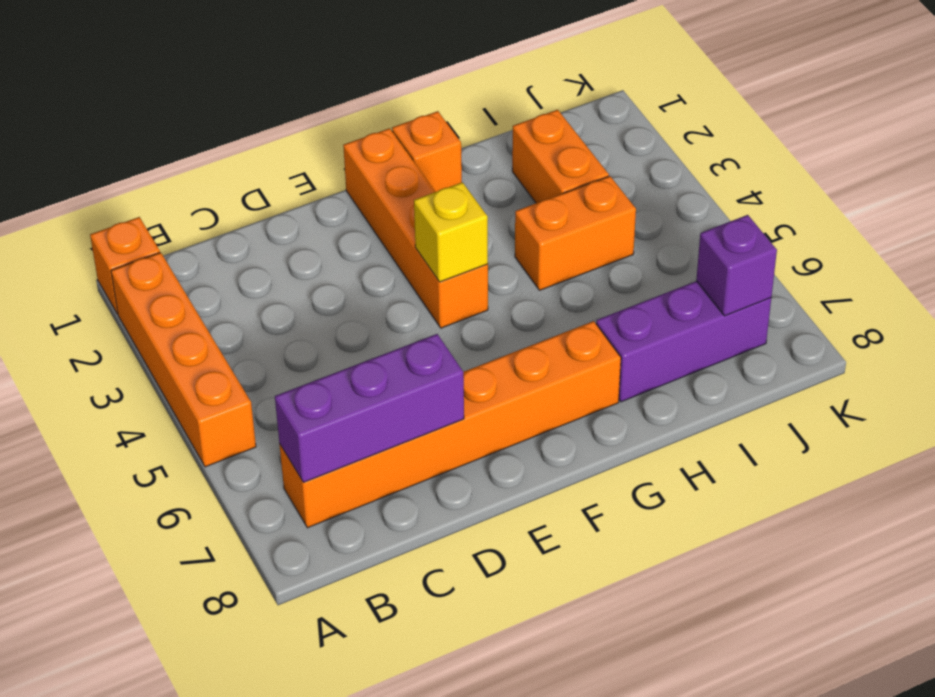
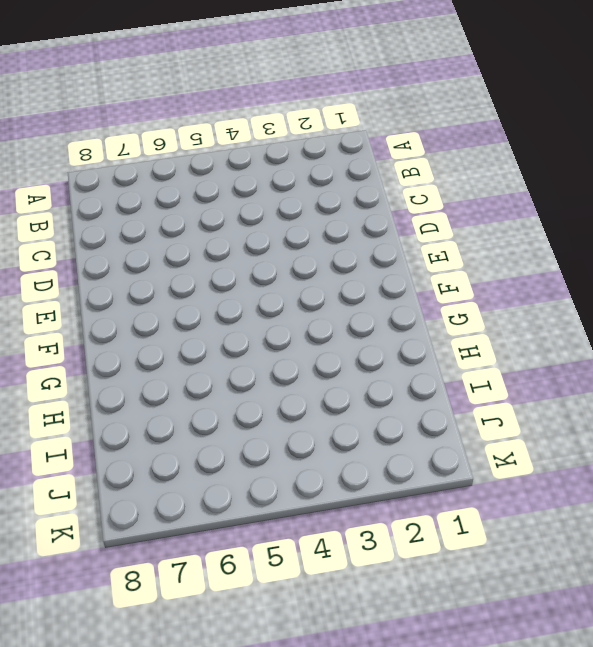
none -> orange brick A1 level 1
none -> orange brick A2:A5 level 1

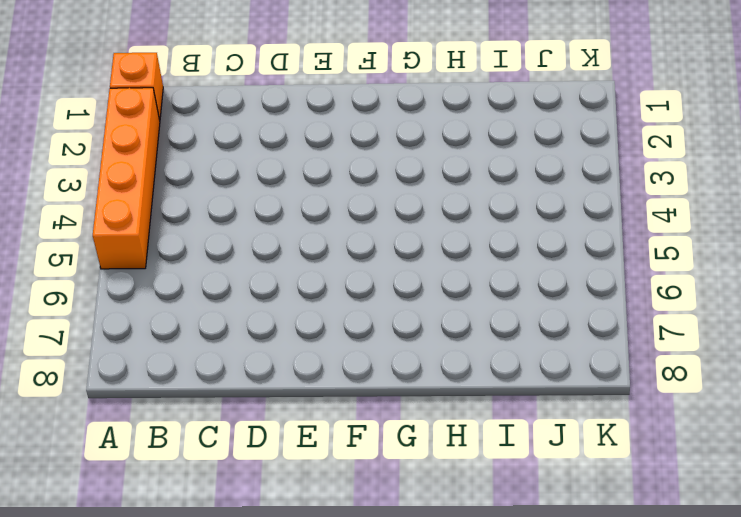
none -> orange brick B7:G7 level 1
none -> orange brick F1:F4 level 1

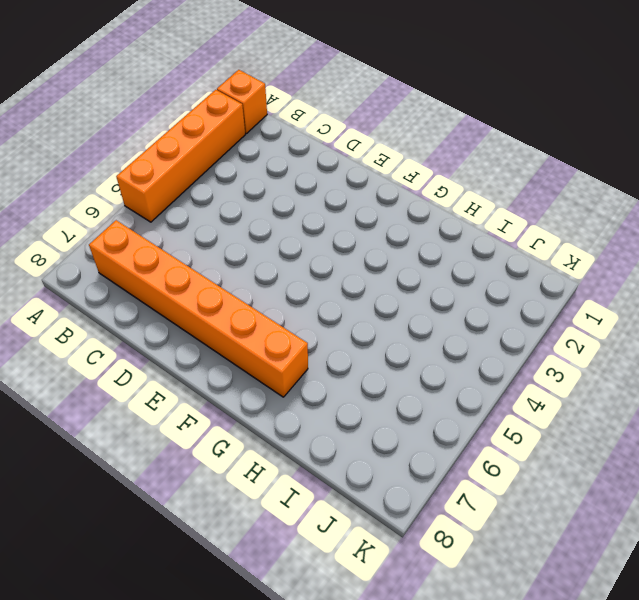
none -> orange brick F1:F4 level 1
none -> orange brick G1 level 1

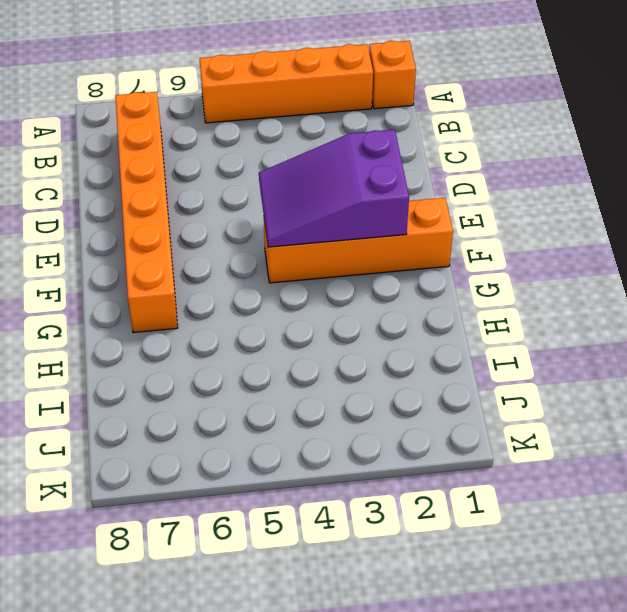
purple slope E2:F4 level 2 top 2 -> yellow brick F4 level 2
none -> orange brick G1 level 1
none -> orange brick H4:I4 level 1

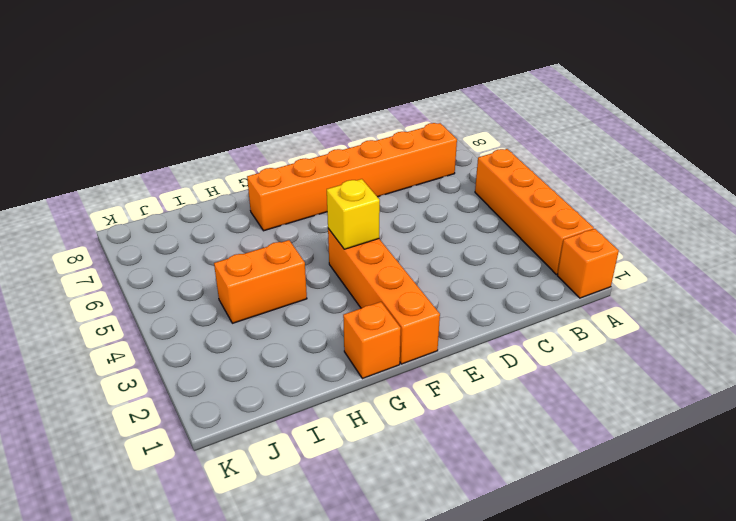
none -> purple brick H7:J7 level 1
none -> orange brick I2:I3 level 1

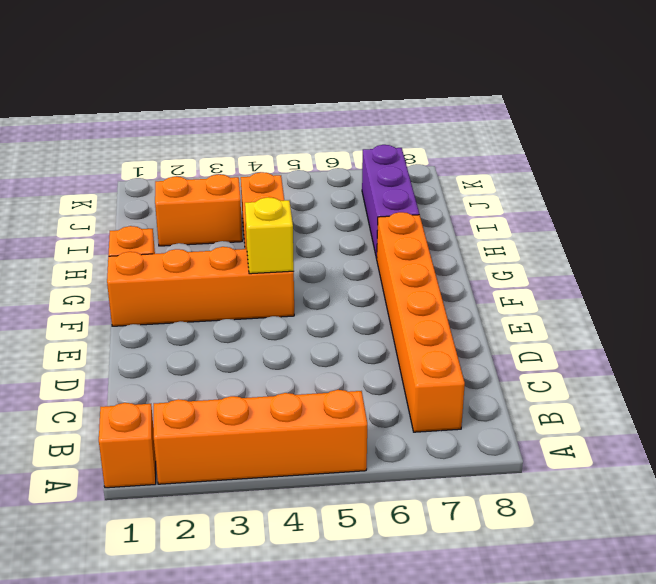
none -> purple brick B7:D7 level 2
none -> purple brick J7 level 2

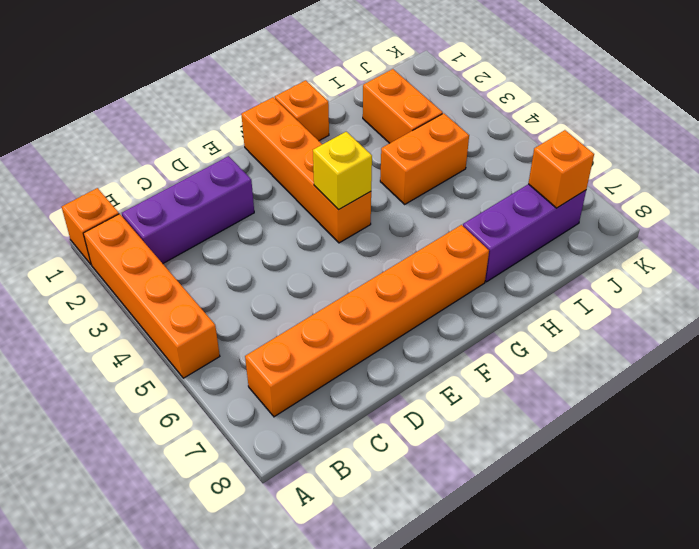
purple brick B2:D2 level 1 -> purple brick B7:D7 level 2
orange brick J7 level 2 -> purple brick J7 level 2

